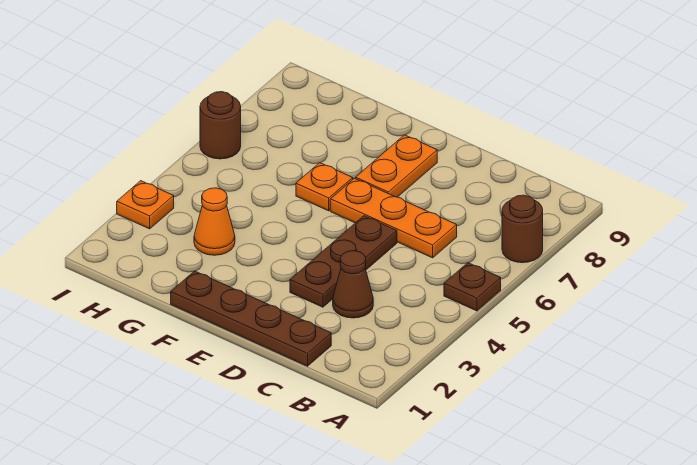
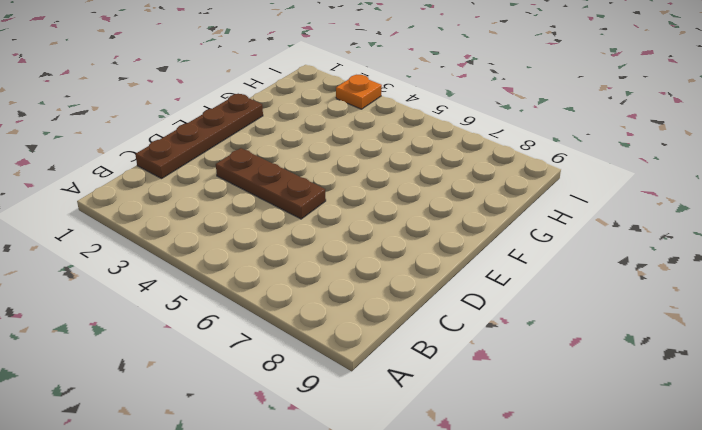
none -> brown plate A5 level 1
none -> brown round brick A7 level 1

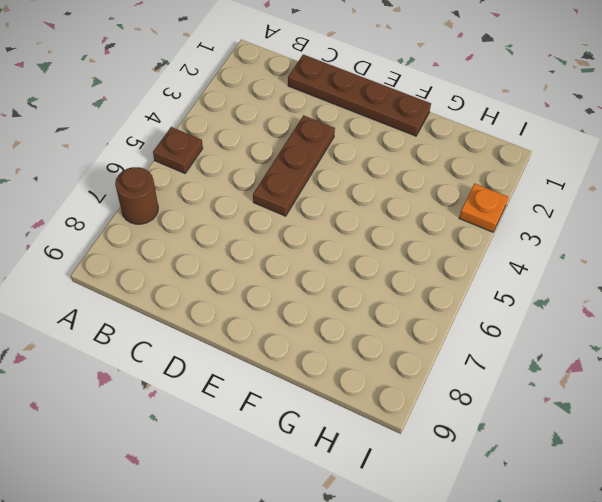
none -> brown cone C3 level 1
none -> orange plate C6:E6 level 1

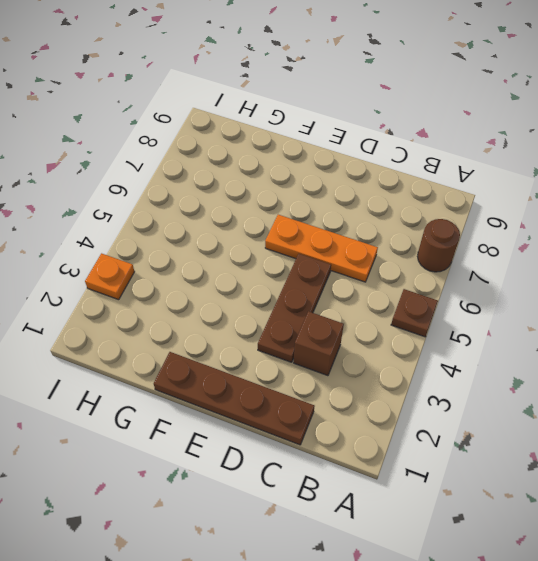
brown brick C3 level 1 -> brown cone C3 level 1
none -> orange plate E7:E8 level 1
none -> orange plate F6 level 1

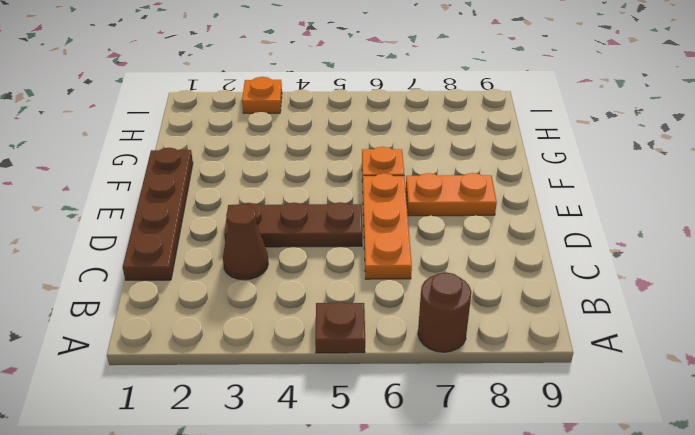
none -> orange cone G3 level 1
none -> brown round brick I6 level 1

